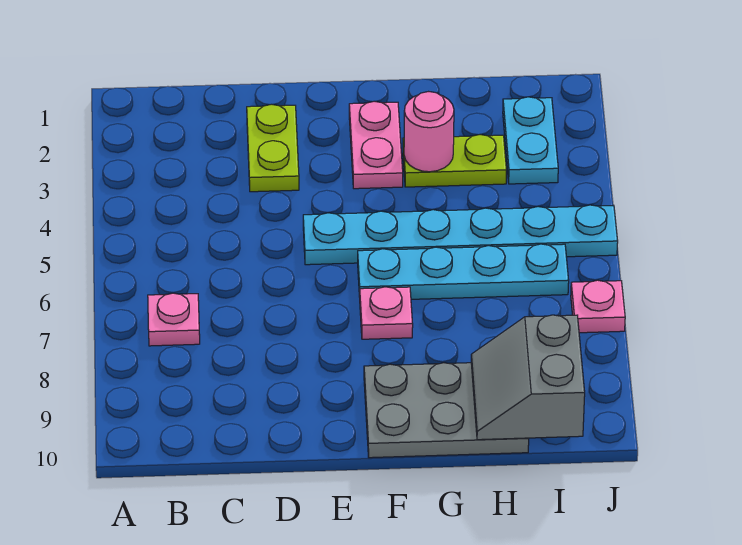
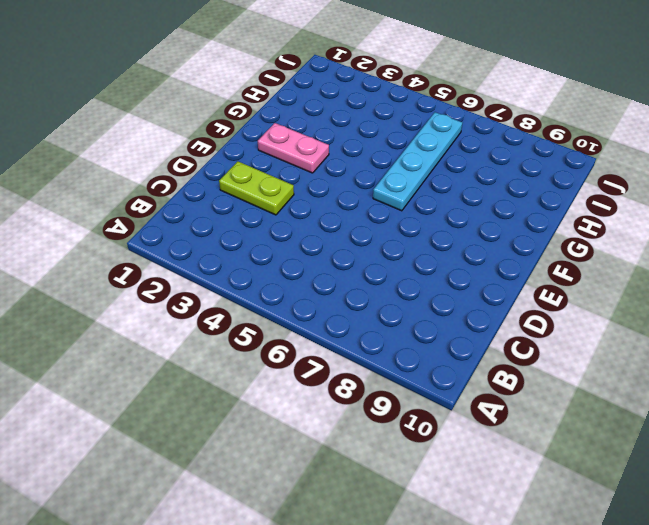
none -> pink plate B7 level 1
none -> cyan plate E5:J5 level 1
none -> pink plate F7 level 1

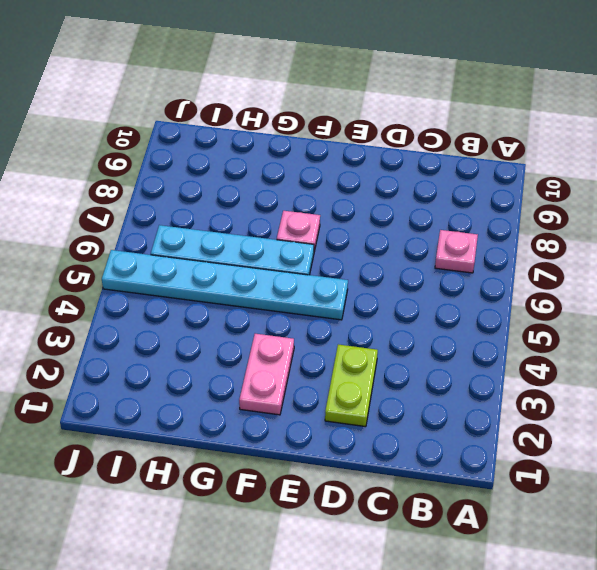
none -> grey plate F9:H10 level 1
none -> lime plate G3:H3 level 1
none -> cyan plate I2:I3 level 1

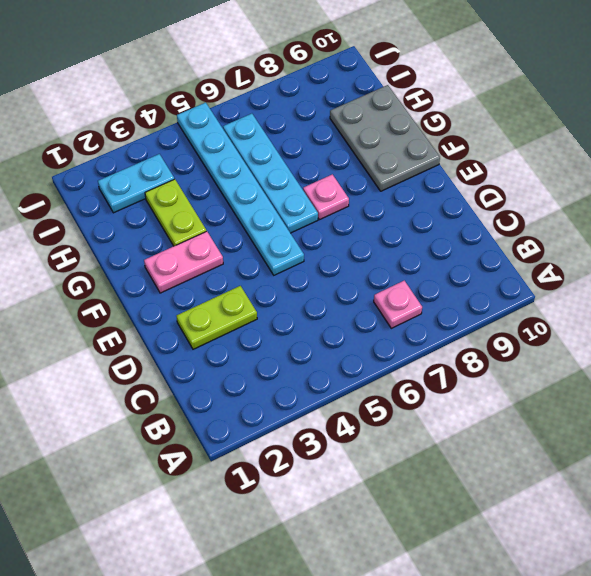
none -> pink plate J7 level 1
none -> pink round brick G3 level 2
none -> grey slope H9:I10 level 2 top I

